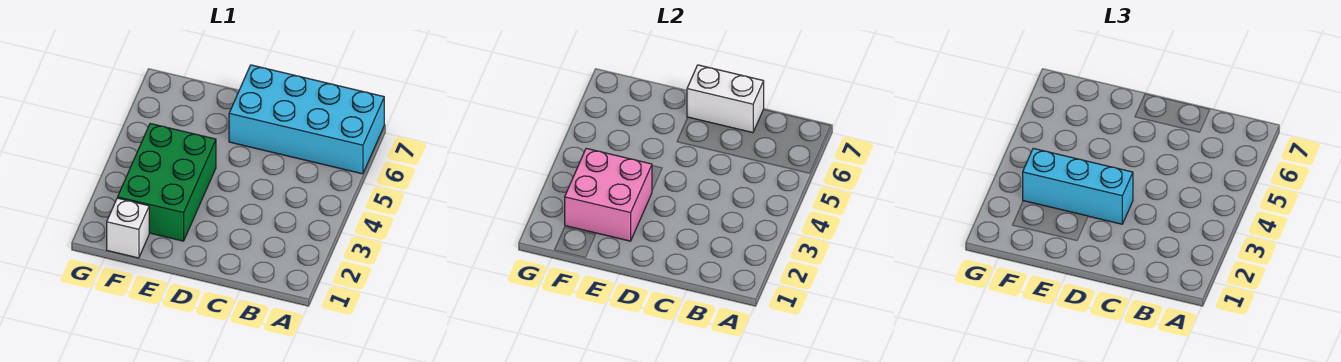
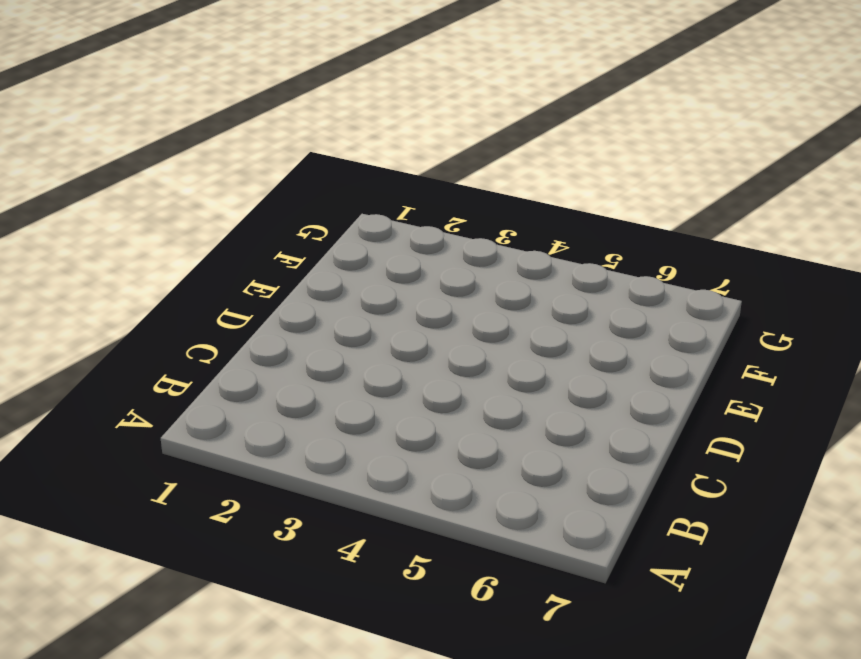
none -> cyan brick A6:D7 level 1
none -> green brick E2:F4 level 1

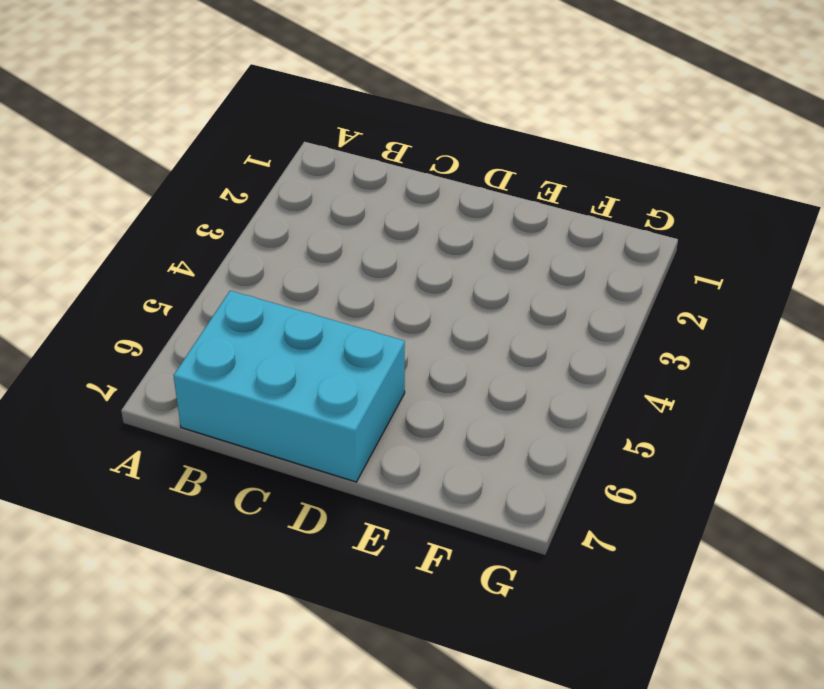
cyan brick B6:D7 level 1 -> cyan brick A6:D7 level 1
none -> green brick E2:F4 level 1
none -> white brick F1 level 1

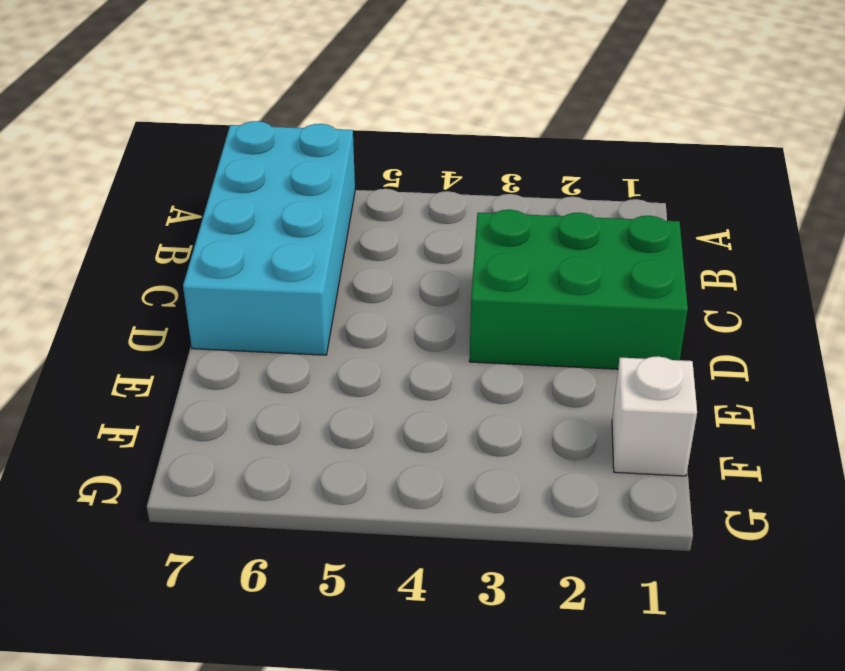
green brick C1:D3 level 1 -> green brick E2:F4 level 1
none -> white brick C7:D7 level 2
none -> pink brick E2:F3 level 2

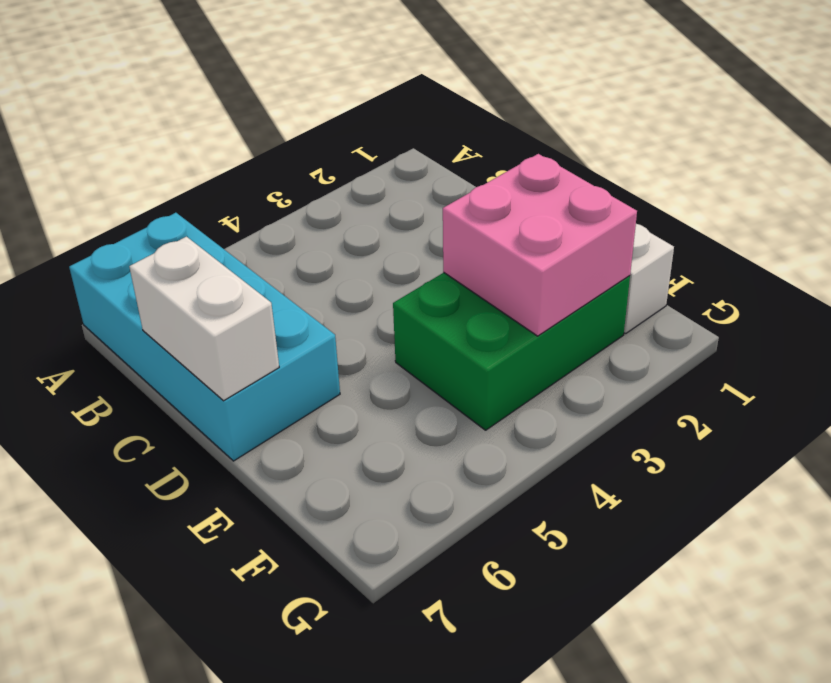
none -> cyan brick D3:F3 level 3

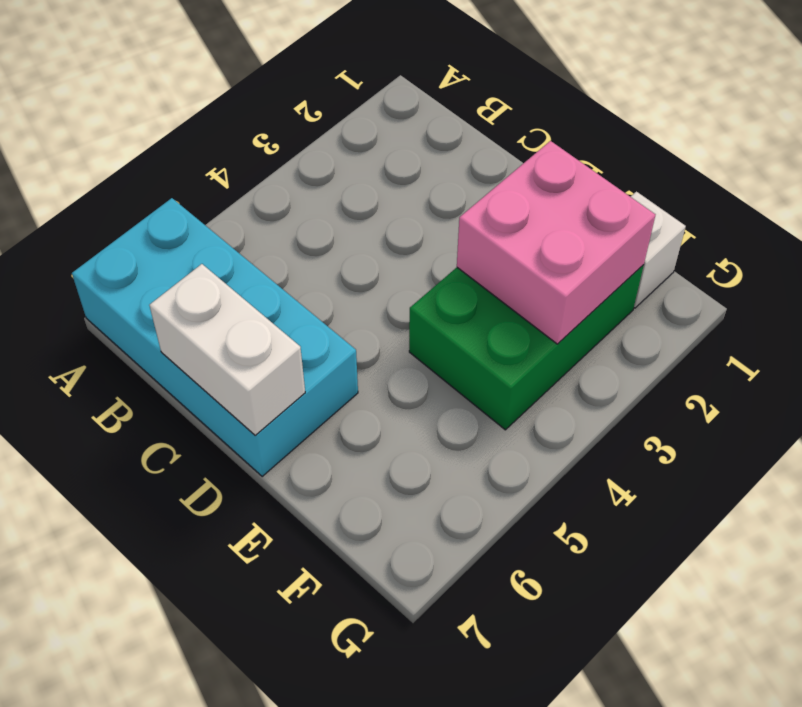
none -> cyan brick D3:F3 level 3

